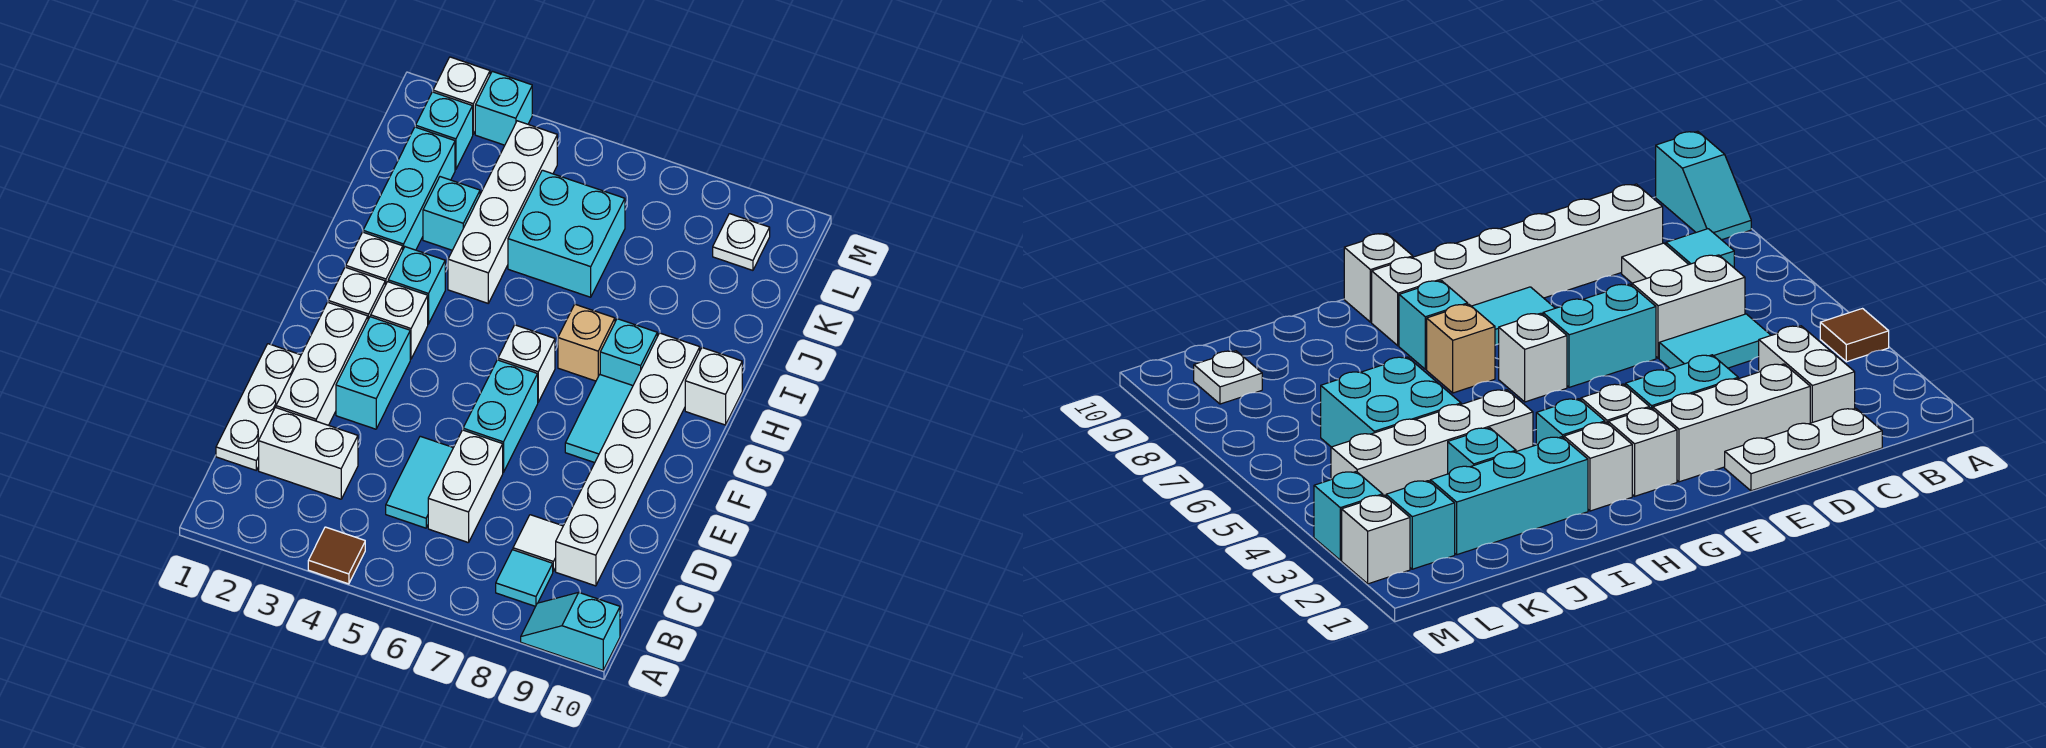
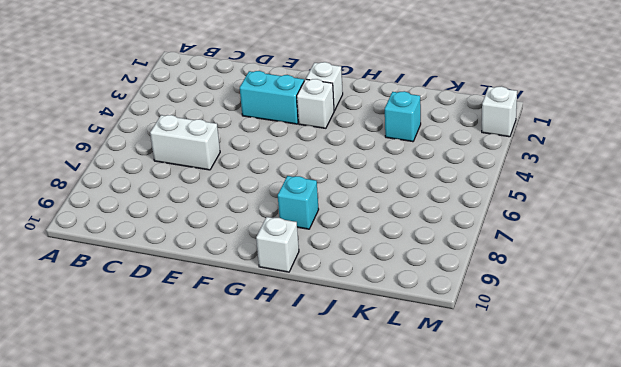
none -> brown tile A4 level 1
none -> cyan slope A9:A10 level 1 top 10
none -> cyan tile B8 level 1

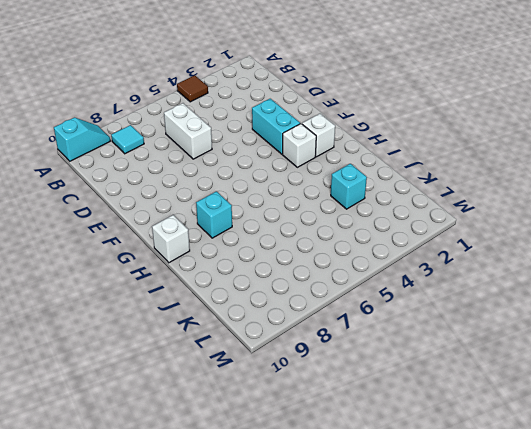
none -> white plate C1:E1 level 1
none -> white brick C2:C3 level 1
none -> cyan tile C5:D5 level 1

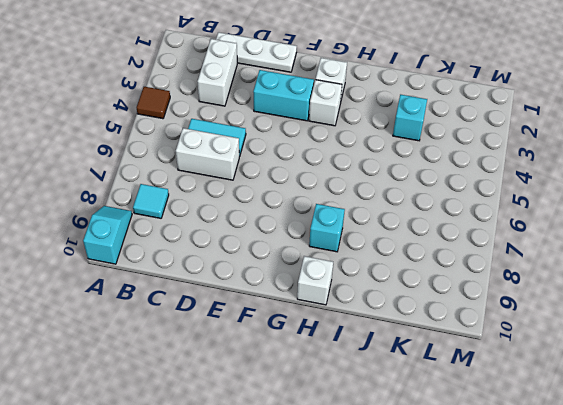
none -> white tile C8 level 1
none -> white brick C9:H9 level 1
none -> white brick D2:F2 level 1

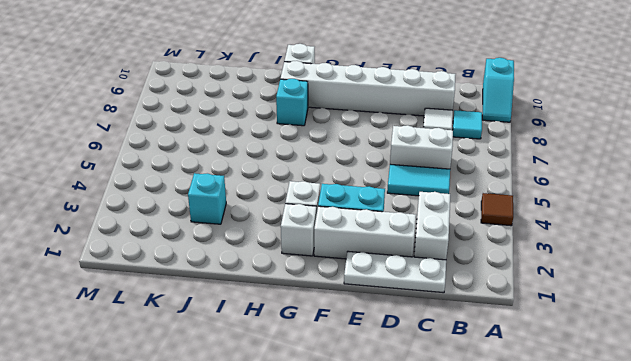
none -> cyan brick E6:F6 level 1
none -> cyan tile F8:G8 level 1
none -> white brick G6 level 1

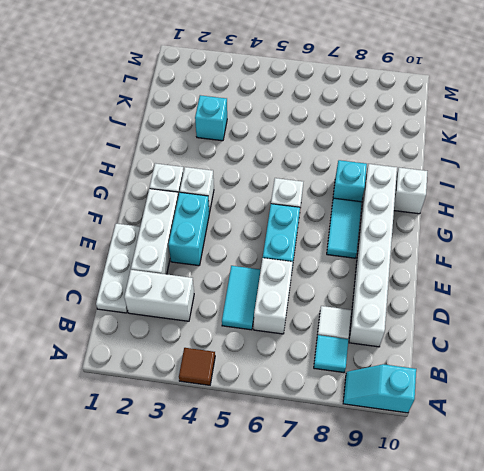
none -> white brick H2 level 1
none -> cyan brick H3 level 1
none -> tan brick H7 level 1

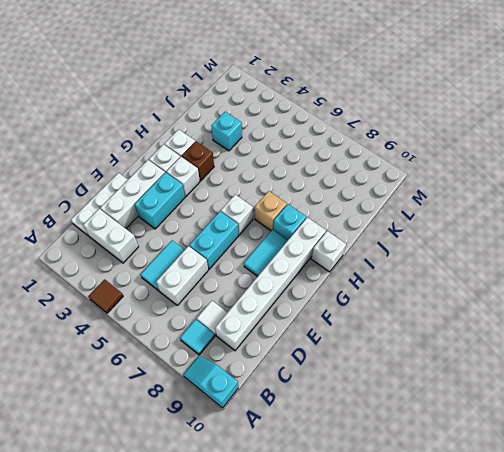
brown brick H3 level 1 -> cyan brick H3 level 1
none -> cyan brick I2:K2 level 1
none -> white brick I4:L4 level 1
none -> cyan brick J5:K6 level 1

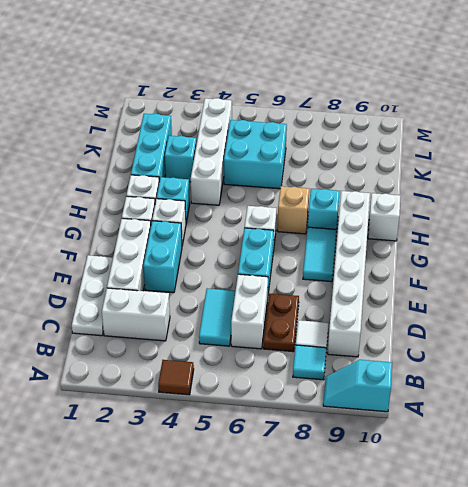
brown plate C7:D7 level 1 -> none
none -> cyan brick L2 level 1
none -> white plate L9 level 1
none -> white brick M2 level 1

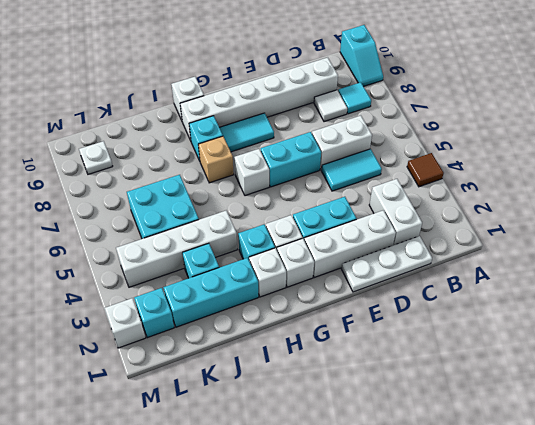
none -> cyan brick M3 level 1

